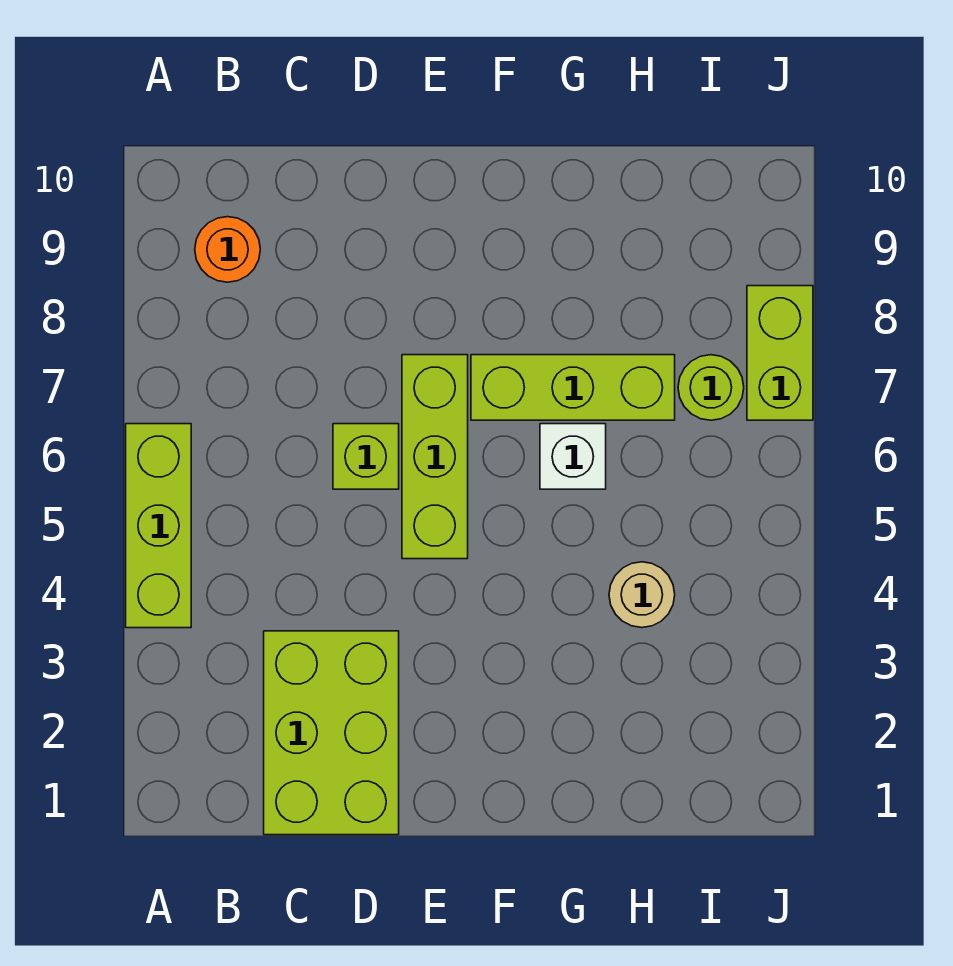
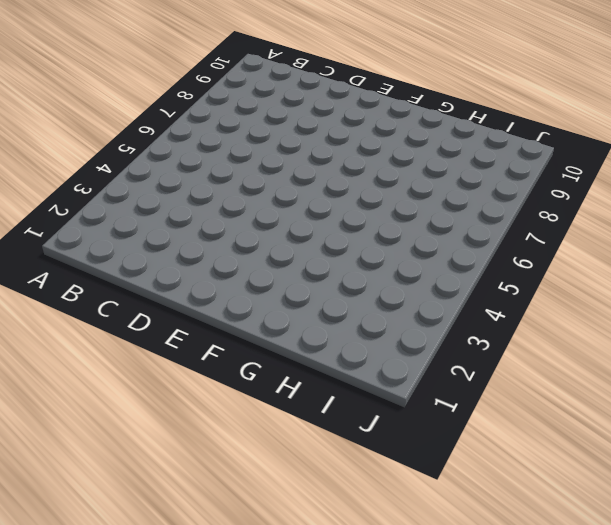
none -> lime brick A4:A6 level 1
none -> orange round brick B9 level 1

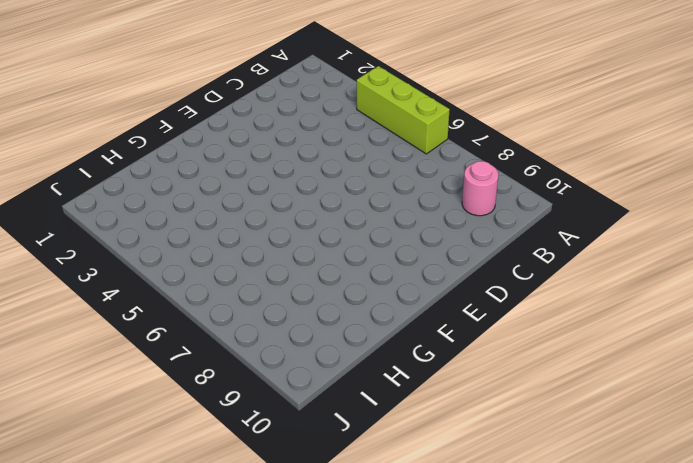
pink round brick B9 level 1 -> orange round brick B9 level 1
none -> lime brick C1:D3 level 1
none -> lime brick D6 level 1

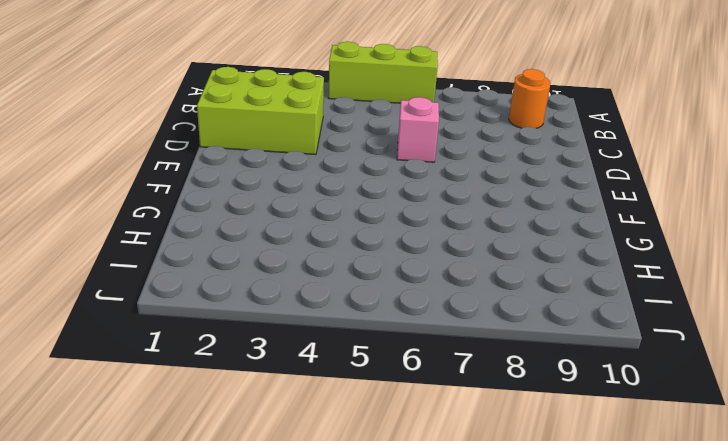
pink brick D6 level 1 -> lime brick D6 level 1
none -> lime brick E5:E7 level 1
none -> lime brick F7:H7 level 1

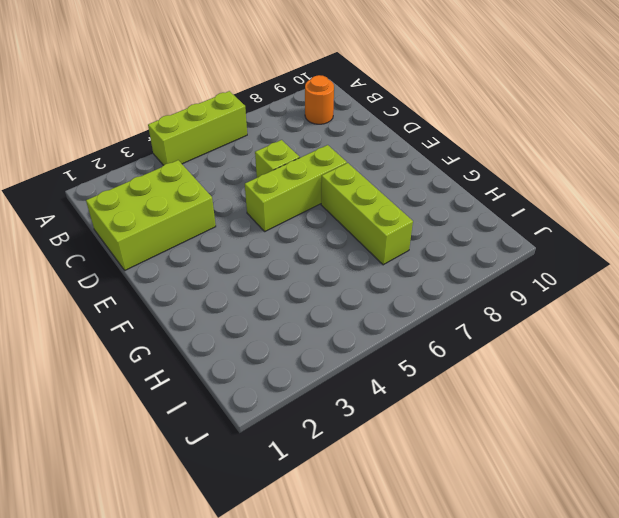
none -> white brick G6 level 1
none -> tan round brick H4 level 1

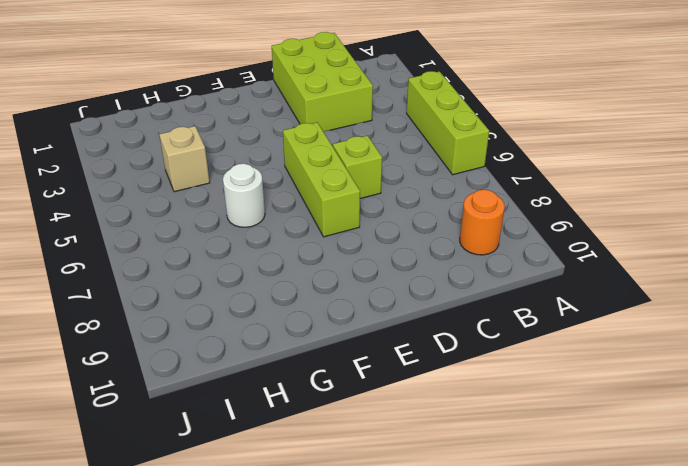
white round brick G6 level 1 -> white brick G6 level 1
tan brick H4 level 1 -> tan round brick H4 level 1
none -> lime brick F7:H7 level 1
none -> lime round brick I7 level 1

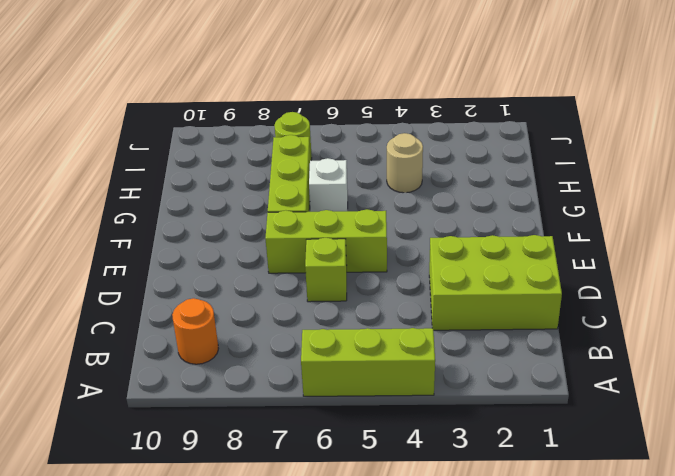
none -> lime brick J7:J8 level 1

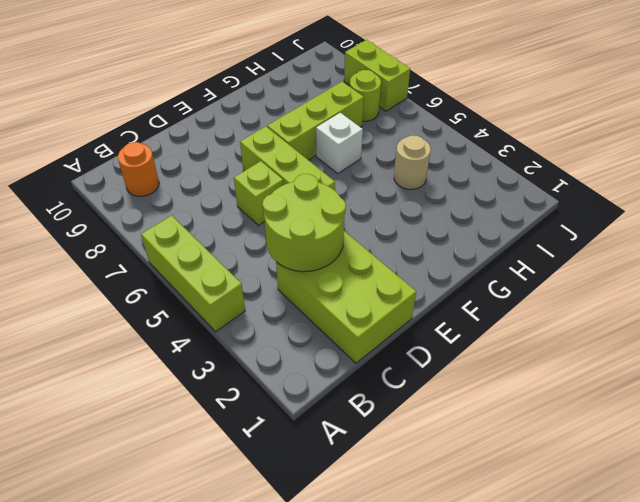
lime round brick C3:D4 level 2 -> none

